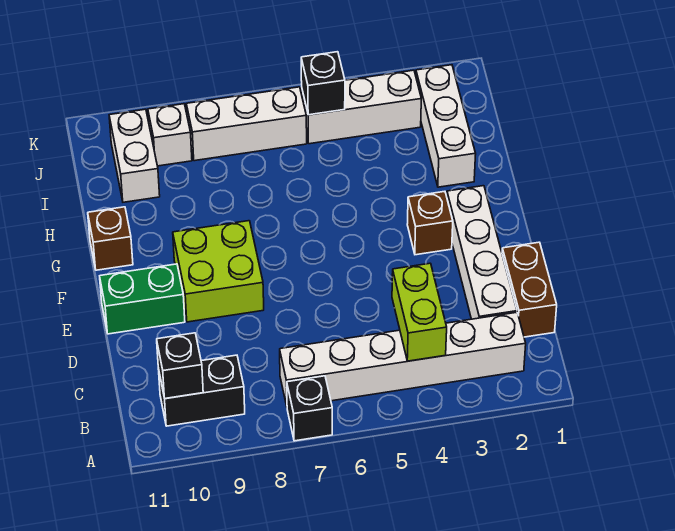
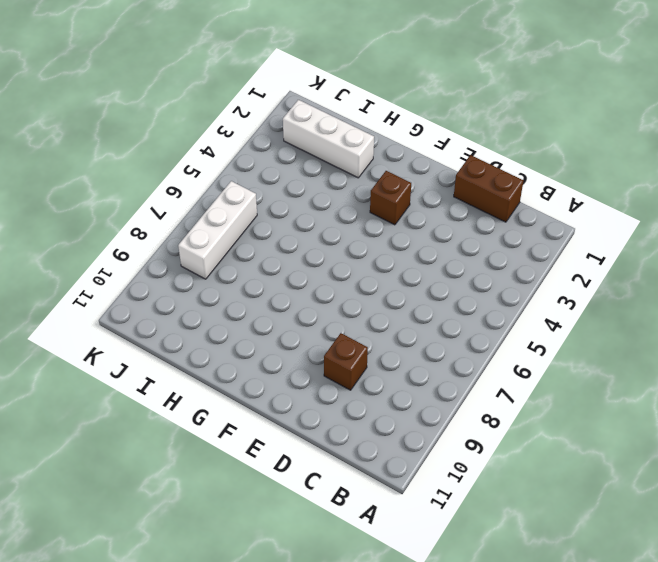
brown brick D9 level 1 -> brown brick G11 level 1
none -> black brick A7 level 1
none -> white brick B2:B7 level 1
none -> black brick B9:B10 level 1

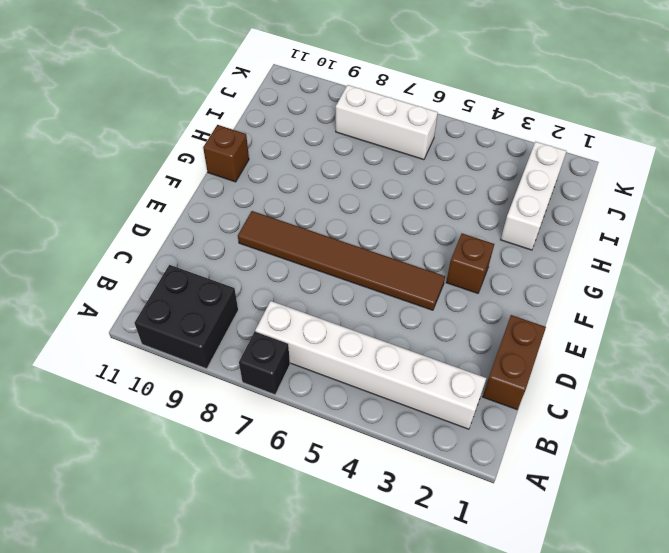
black brick A9:B10 level 1 -> black brick B9:B10 level 1
brown tile E4:E9 level 1 -> lime brick E8:F9 level 1
none -> white brick C2:F2 level 1
none -> green brick E10:E11 level 1
none -> white brick I10:J10 level 1

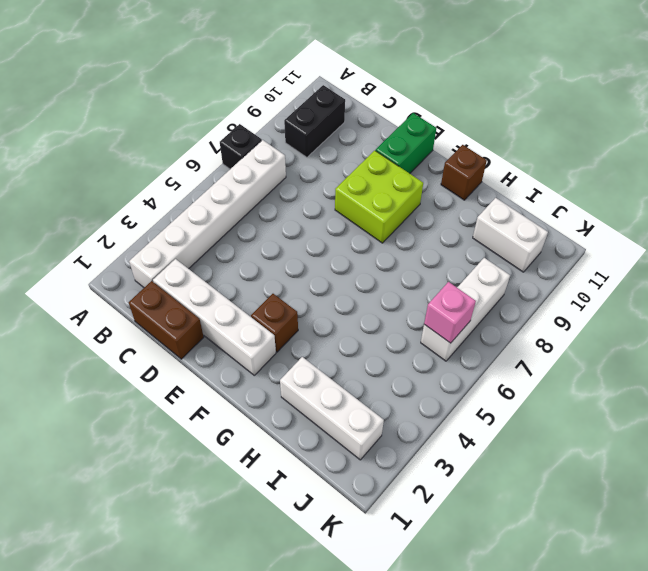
pink brick J6 level 2 -> none
none -> white brick J3:J5 level 1
none -> white brick J9 level 1
none -> lime brick B4:C4 level 2

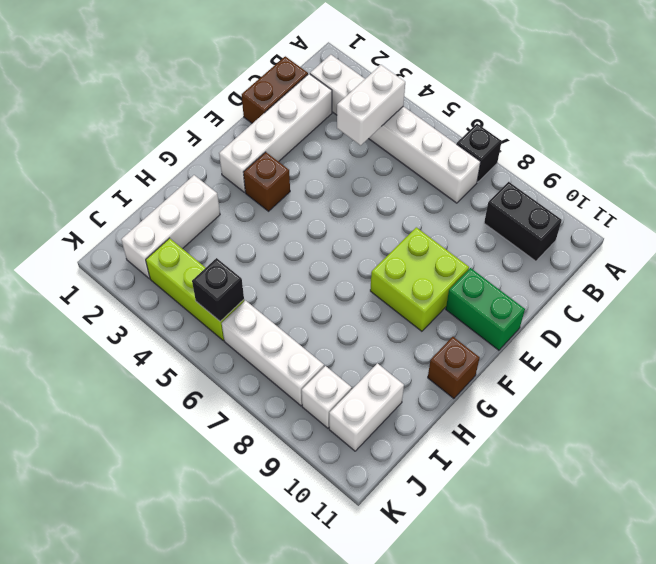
white brick B4:C4 level 2 -> lime brick B4:C4 level 2
lime brick J3:J5 level 1 -> white brick J3:J5 level 1
none -> black brick B10 level 2

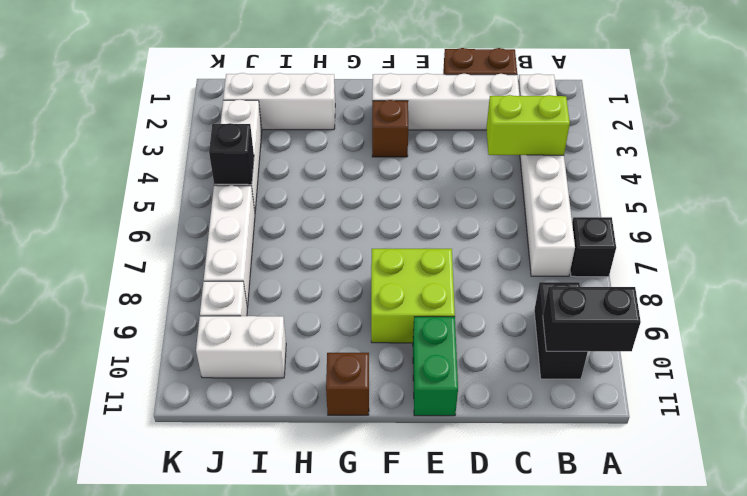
black brick A10:B10 level 2 -> black brick B10 level 2

